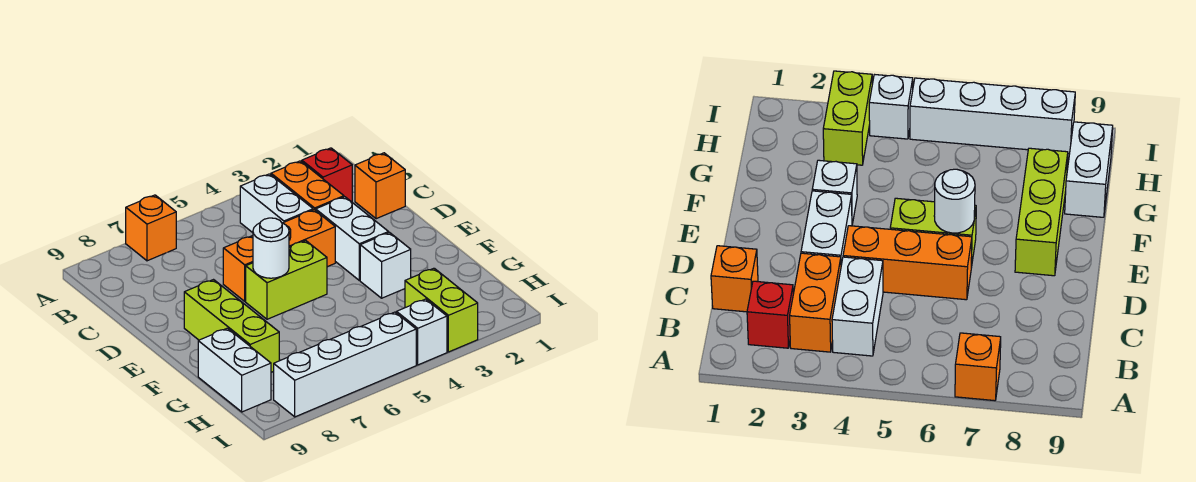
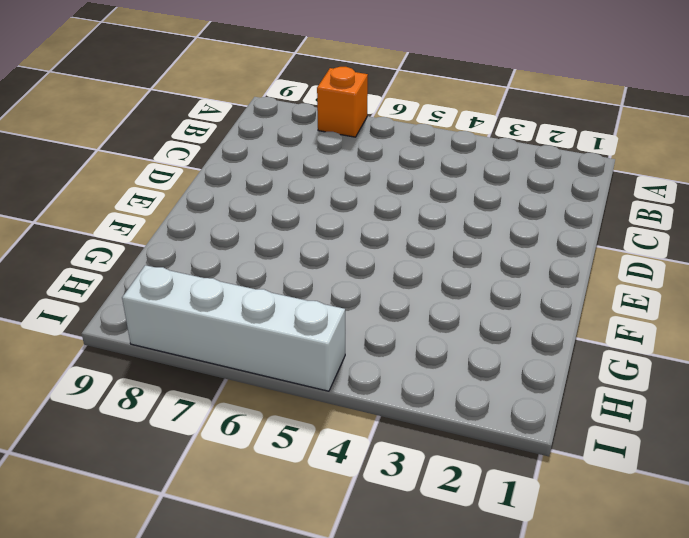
none -> red brick B2 level 1
none -> orange brick B3:C3 level 1
none -> white brick B4:C4 level 1

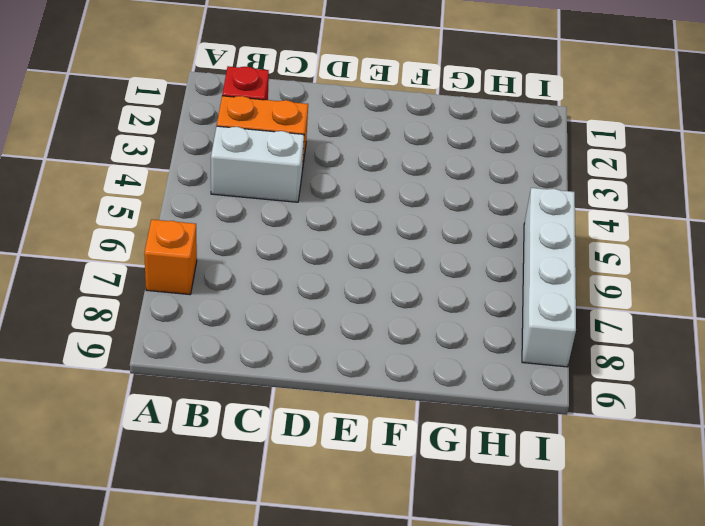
none -> orange brick C1 level 1
none -> white brick D3:E3 level 1
none -> orange brick D4:D6 level 1

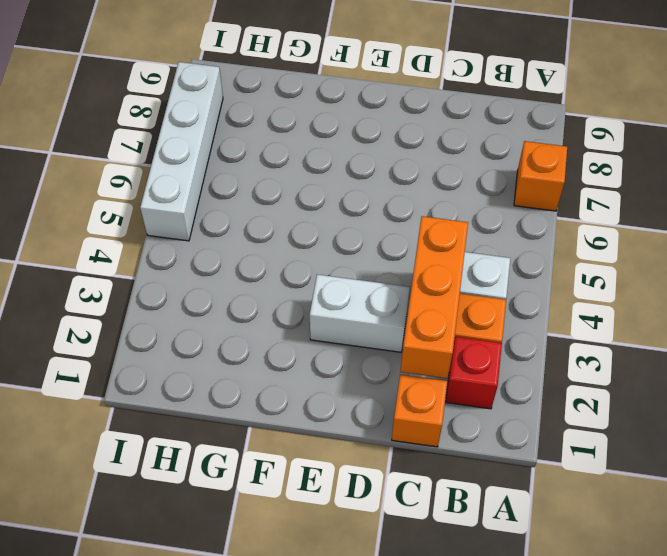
orange brick C2:C4 level 2 -> orange brick D4:D6 level 1
none -> lime brick E5:E6 level 1
none -> lime brick E8:G8 level 1
none -> white brick F3 level 1

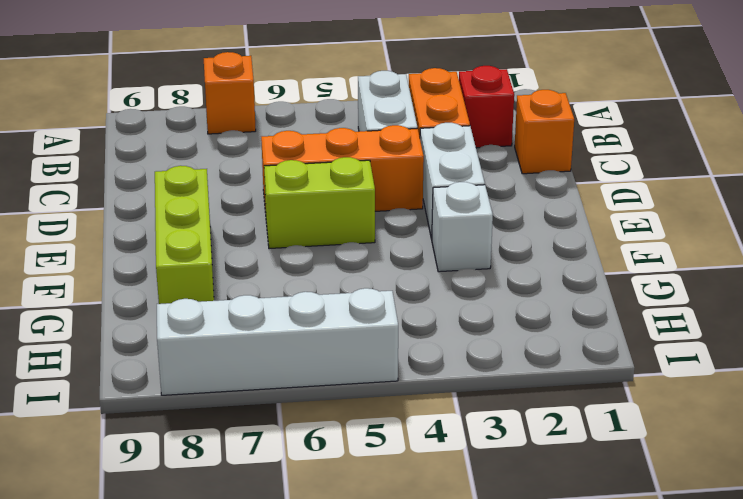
none -> white brick G9:H9 level 1
none -> lime brick H3:I3 level 1
none -> white brick I4 level 1

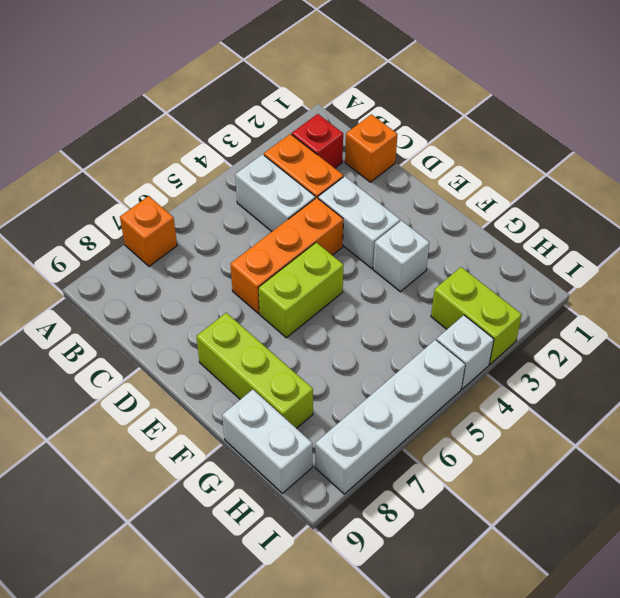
none -> white round brick E6 level 2

